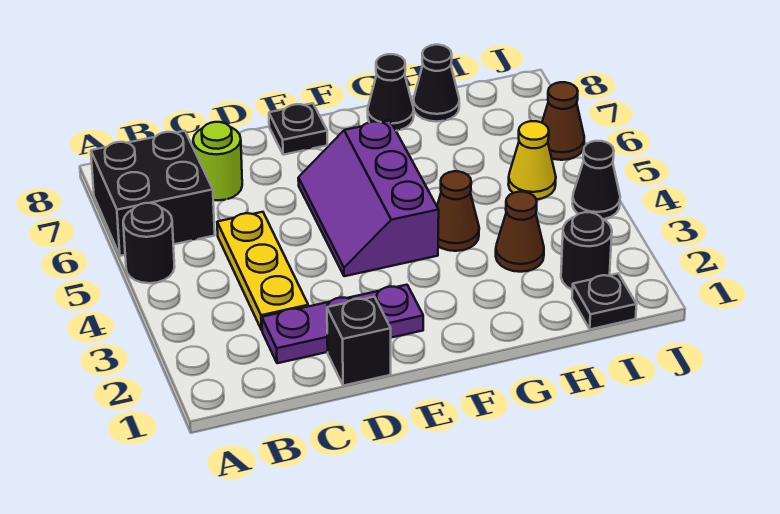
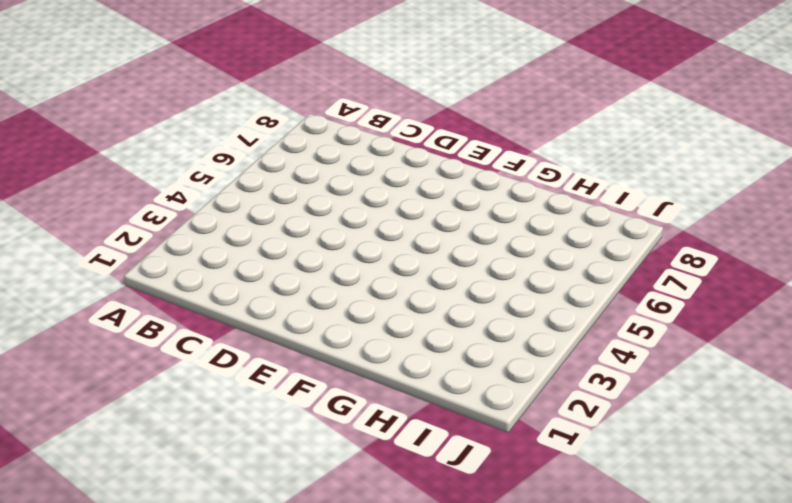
none -> black round brick A5 level 1
none -> black brick A6:B7 level 1
none -> purple plate C2:E2 level 1

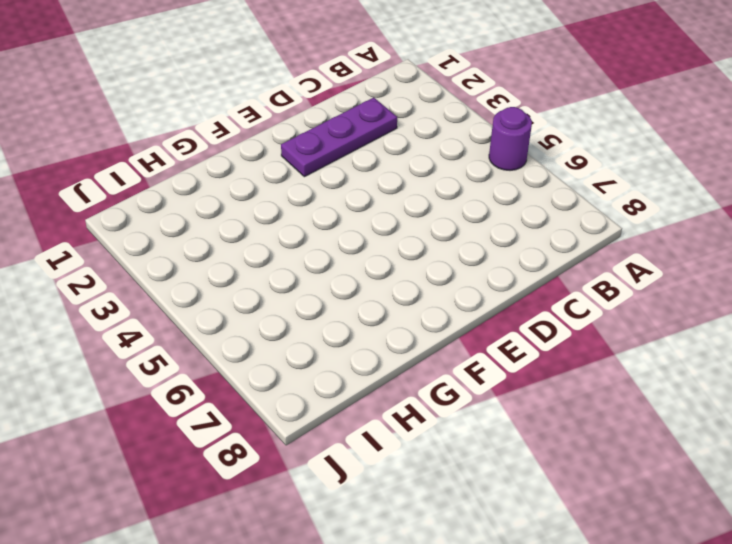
purple round brick A5 level 1 -> black round brick A5 level 1
none -> black brick A6:B7 level 1
none -> yellow plate C3:C5 level 1
none -> lime round brick C7 level 1

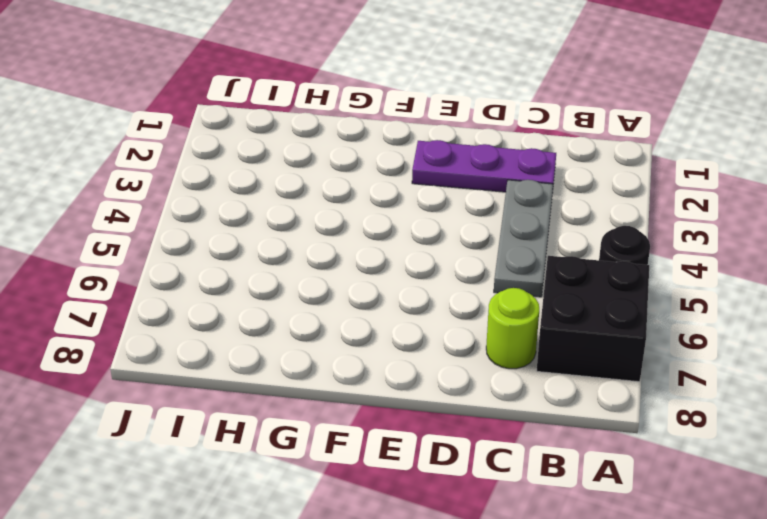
grey plate C3:C5 level 1 -> yellow plate C3:C5 level 1
none -> black brick D1 level 1
none -> purple slope E4:F6 level 1 top F
none -> black plate E8 level 1

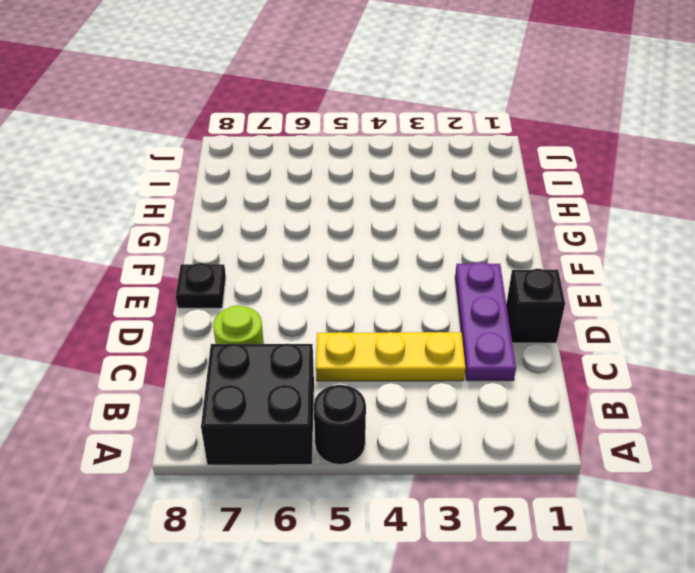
none -> purple slope E4:F6 level 1 top F
none -> brown cone G4 level 1
none -> black cone G8 level 1

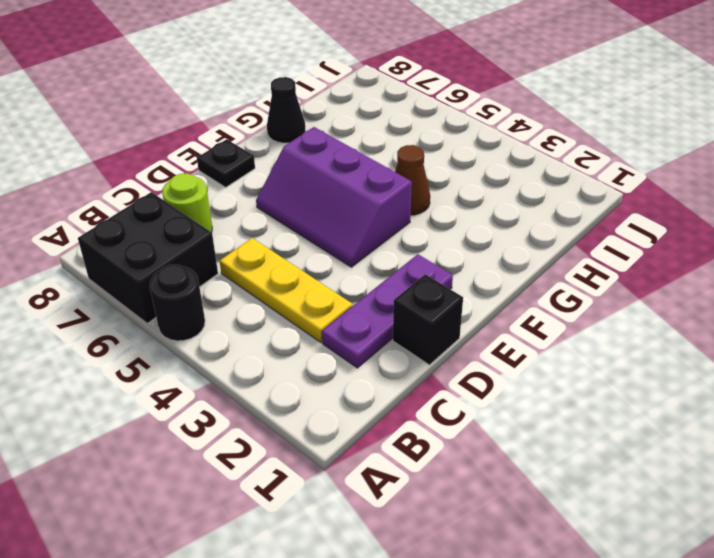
none -> brown cone H3 level 1
none -> black cone H8 level 1
none -> black plate I1 level 1

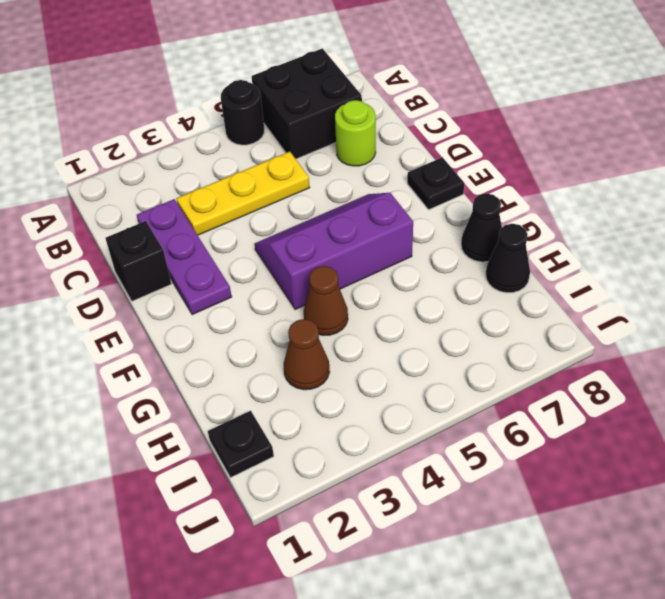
none -> black round brick I2 level 1
none -> yellow cone I5 level 1
none -> black cone J4 level 1

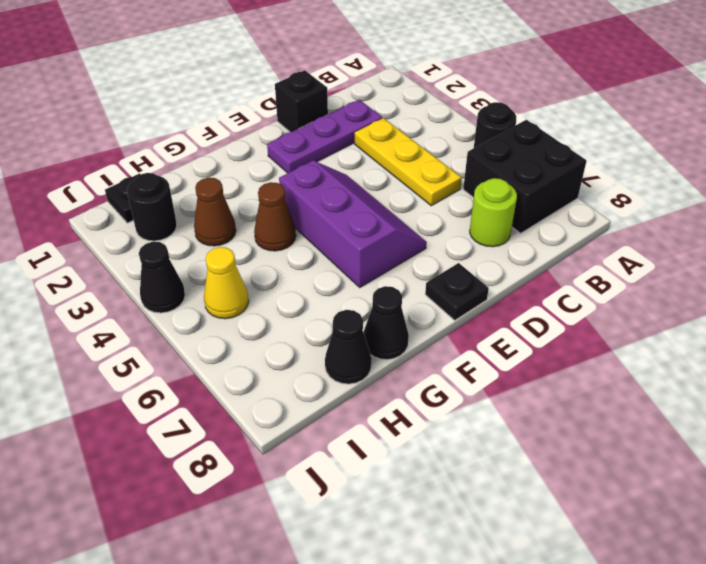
none -> brown cone J6 level 1

